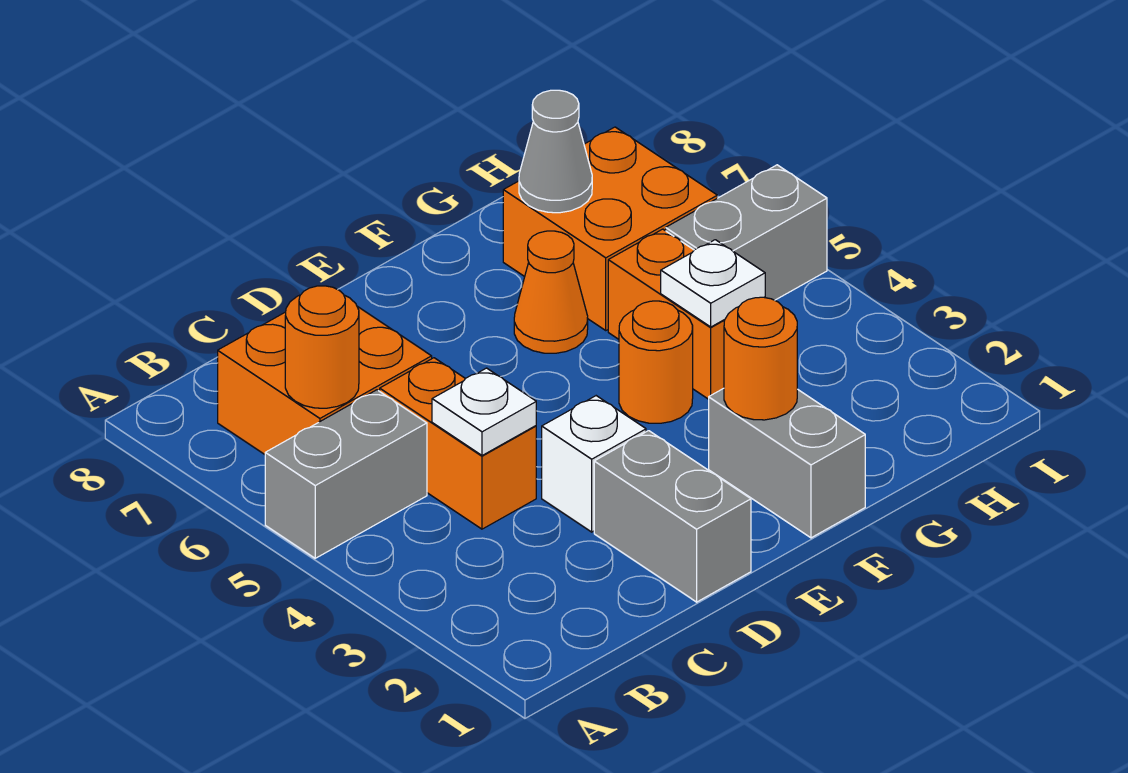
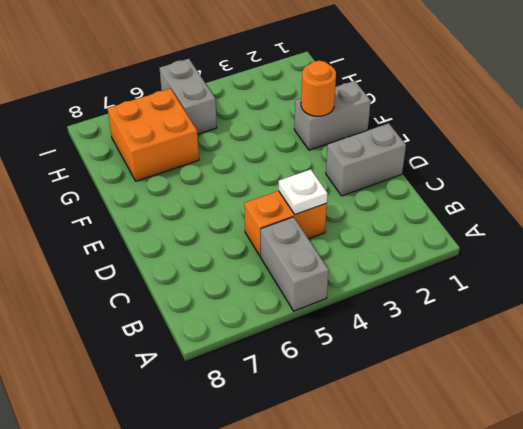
none -> orange brick B6:C7 level 1
none -> white brick D3 level 1
none -> orange round brick F4 level 1

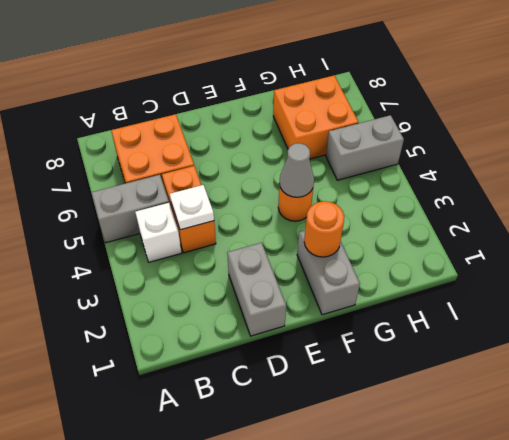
white brick B4 level 1 -> white brick D3 level 1
grey cone F4 level 2 -> grey cone G7 level 2
none -> orange cone F6 level 1
none -> orange brick G4:G5 level 1
none -> orange round brick B6 level 2

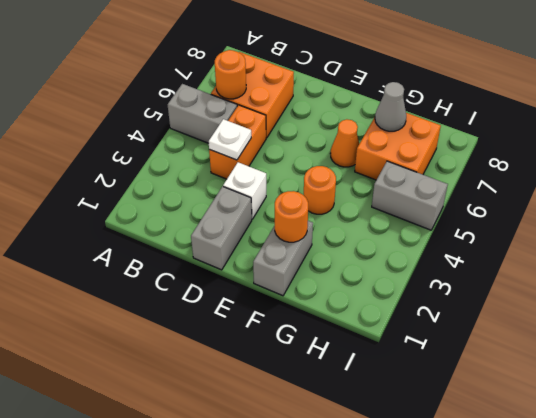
none -> orange brick G4:G5 level 1
none -> white plate G4 level 2

